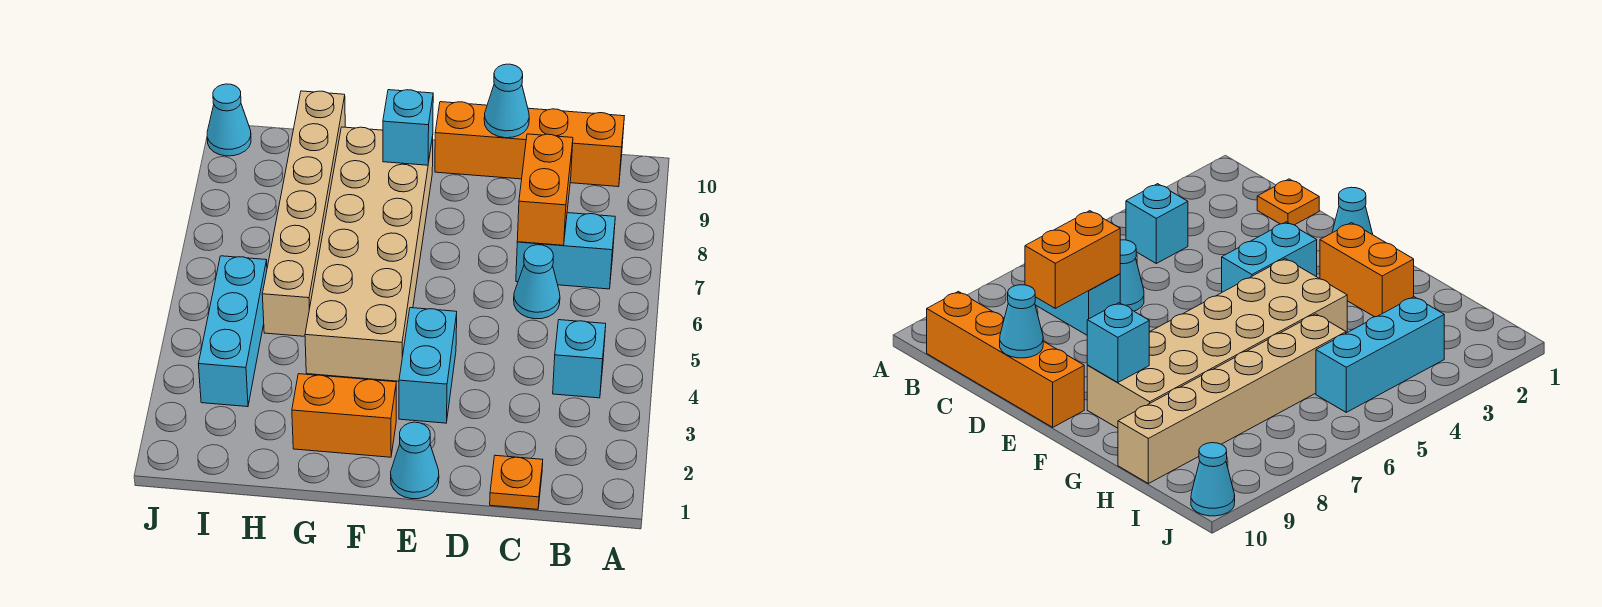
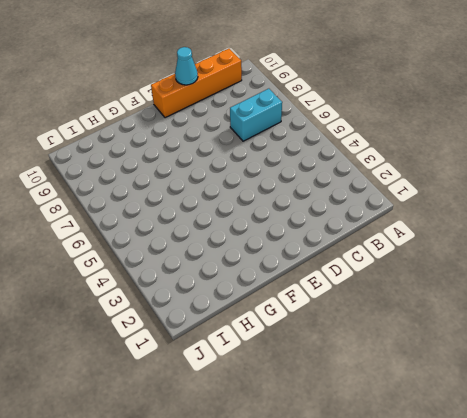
none -> cyan brick B4 level 1
none -> orange plate C1 level 1
none -> cyan cone C6 level 1

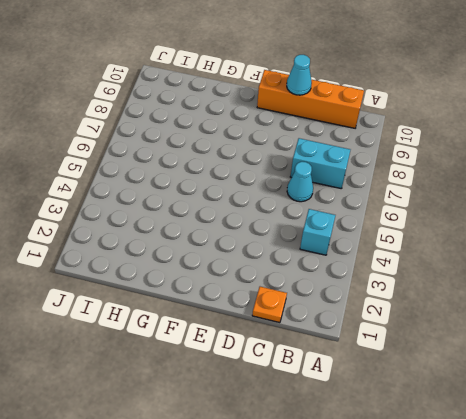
none -> cyan cone E1 level 1
none -> cyan brick E3:E4 level 1
none -> orange brick F2:G2 level 1

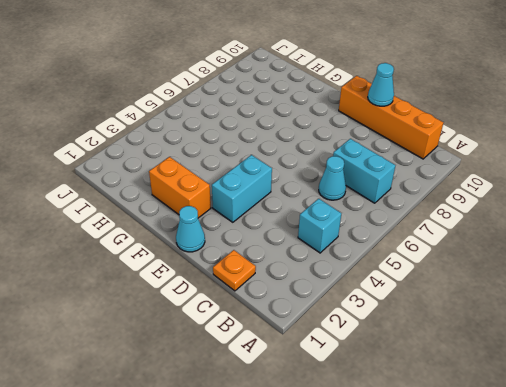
none -> tan brick F4:G9 level 1
none -> tan brick H5:H10 level 1
none -> cyan brick I3:I5 level 1

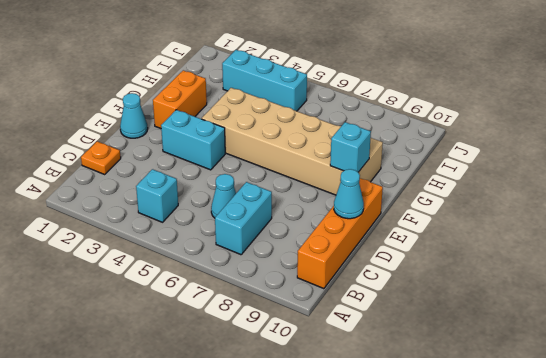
none -> tan brick H5:H10 level 1
none -> cyan cone J10 level 1
none -> orange brick C7:C8 level 2

